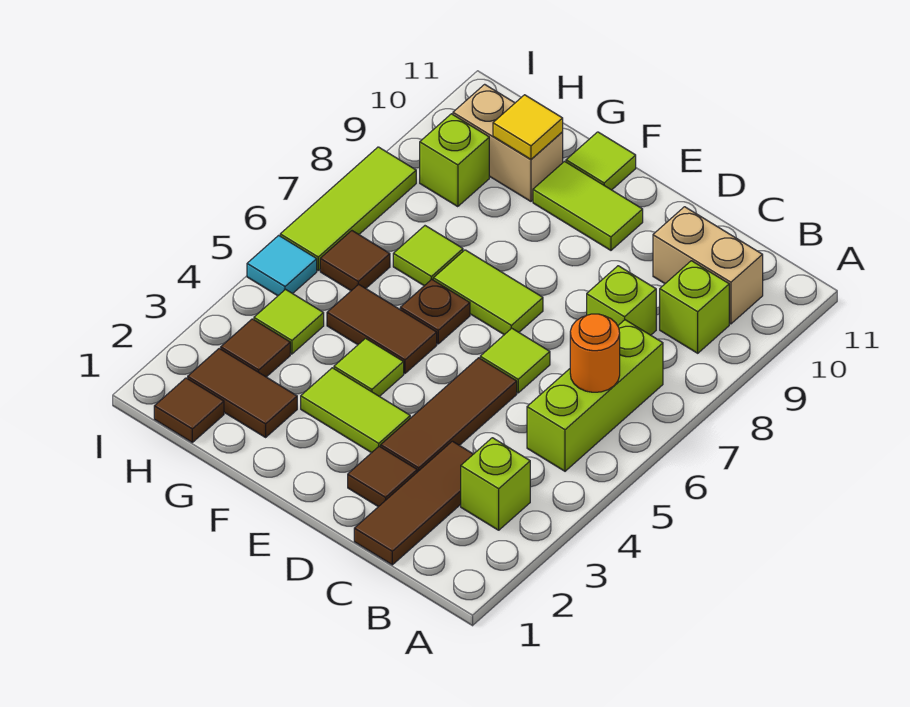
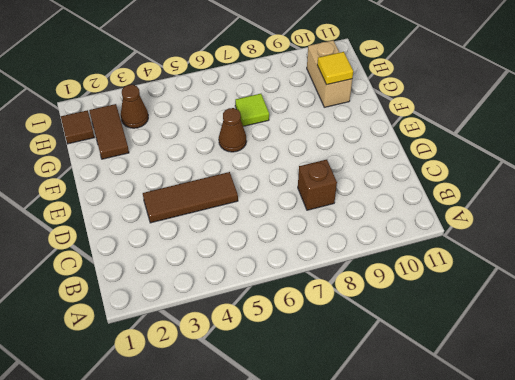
brown brick C8 level 1 -> lime brick C8 level 1
brown cone F6 level 1 -> brown plate F6 level 1
brown cone H3 level 1 -> brown tile H3 level 1
none -> lime brick B3 level 1
none -> lime brick B5:B7 level 1
none -> lime brick B9 level 1

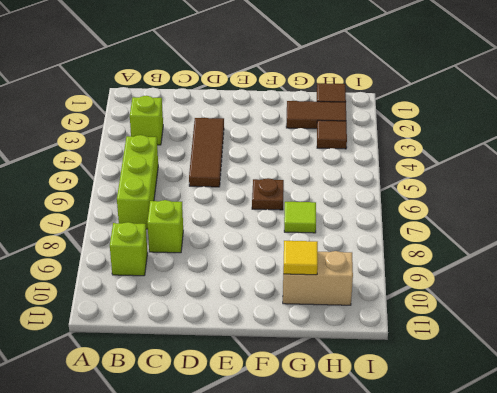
none -> tan brick B10:C10 level 1
none -> brown tile C1:C3 level 1
none -> brown tile D2 level 1

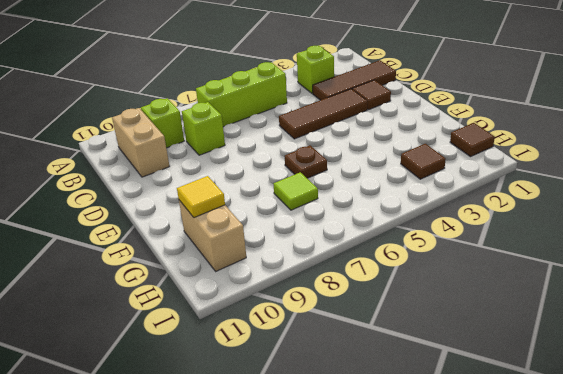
none -> lime tile D6 level 1
none -> lime tile E3:F3 level 1
none -> lime tile E7:F7 level 1

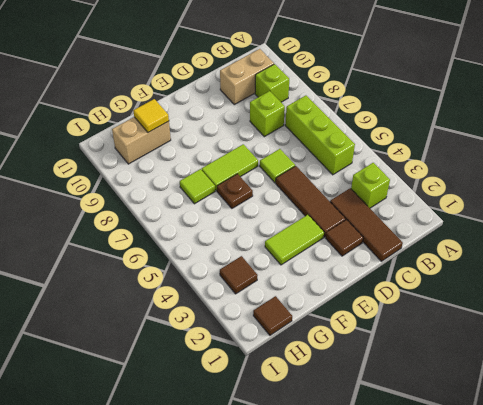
none -> lime tile E10:F10 level 1
none -> lime tile F4 level 1
none -> brown tile F5:G5 level 1

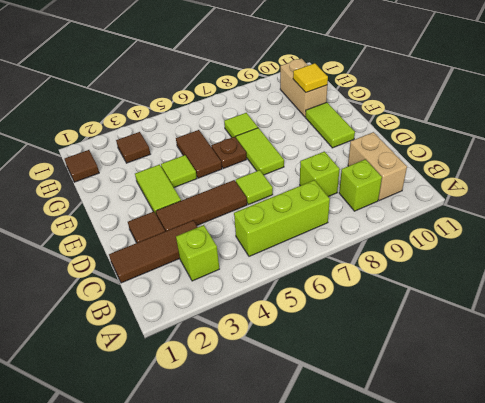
none -> lime tile F11 level 1
none -> brown tile G2:H2 level 1
none -> lime tile H4 level 1

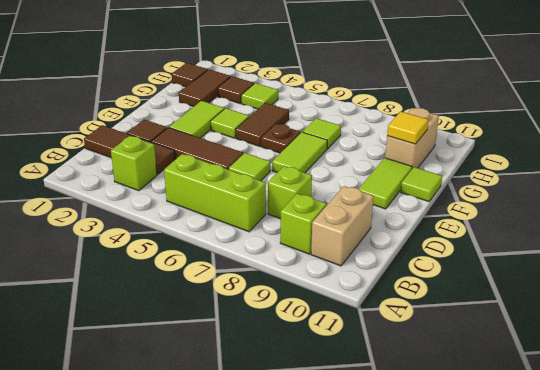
none -> brown tile H6 level 1
none -> lime brick H9 level 1
none -> cyan tile I5 level 1

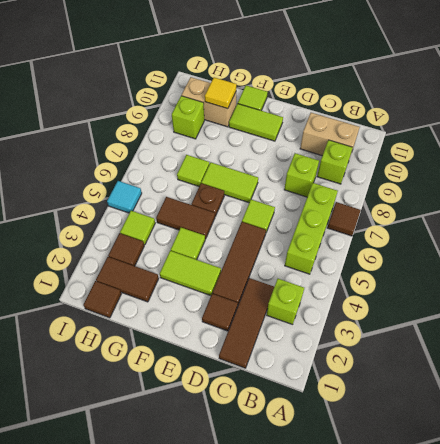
brown tile A7 level 1 -> brown tile H6 level 1
none -> lime tile I6:I8 level 1
none -> orange round brick B6 level 2

